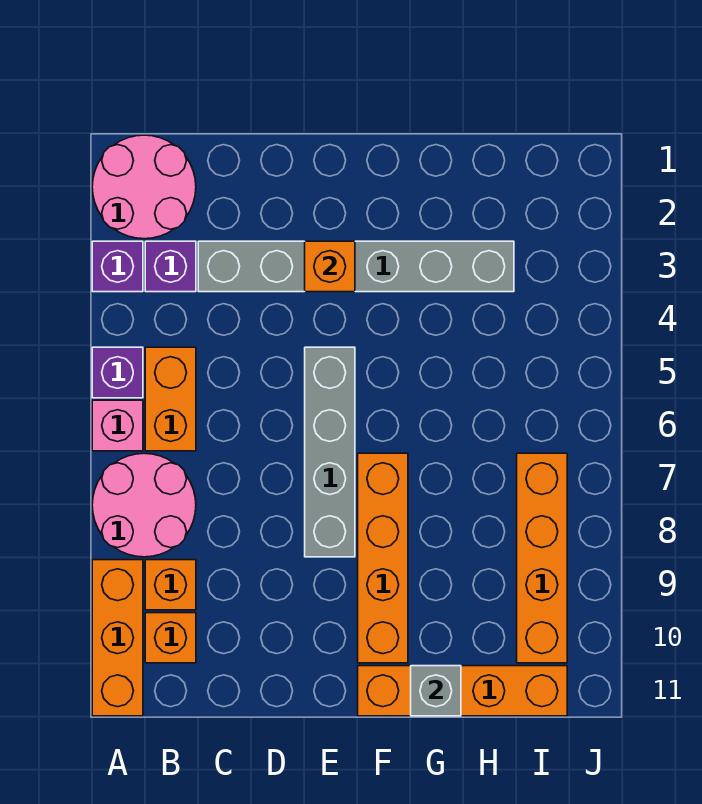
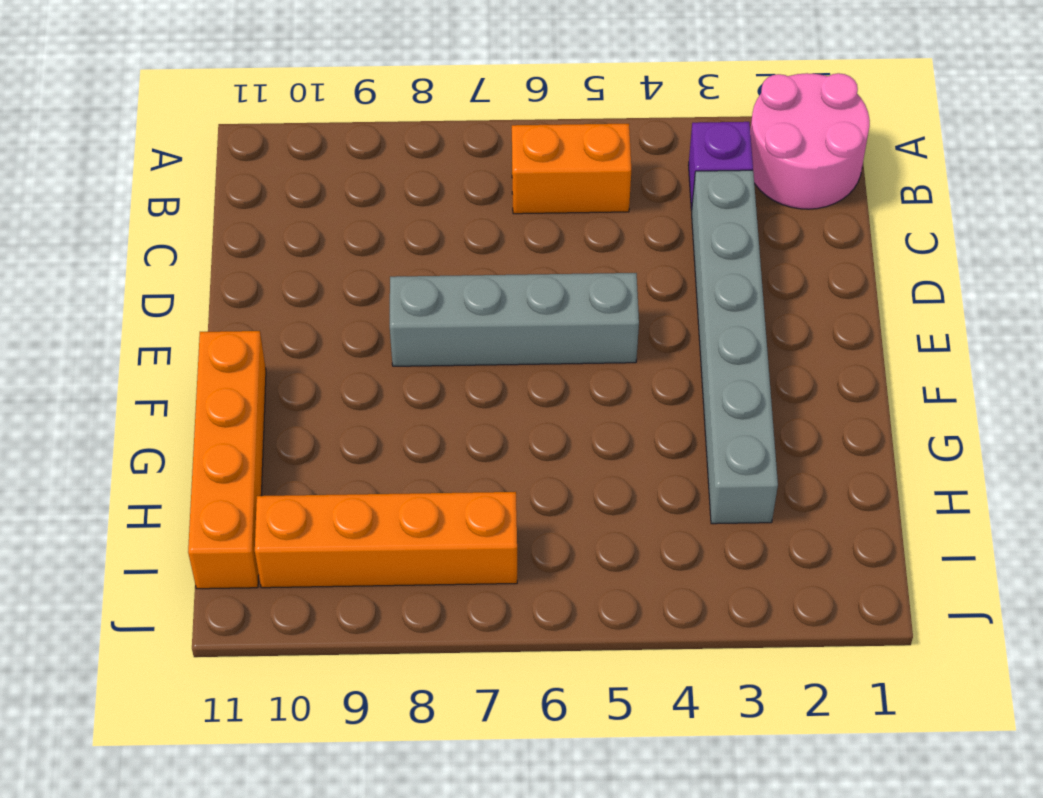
none -> purple brick A3 level 1
none -> purple brick A5 level 1
none -> pink brick A6 level 1

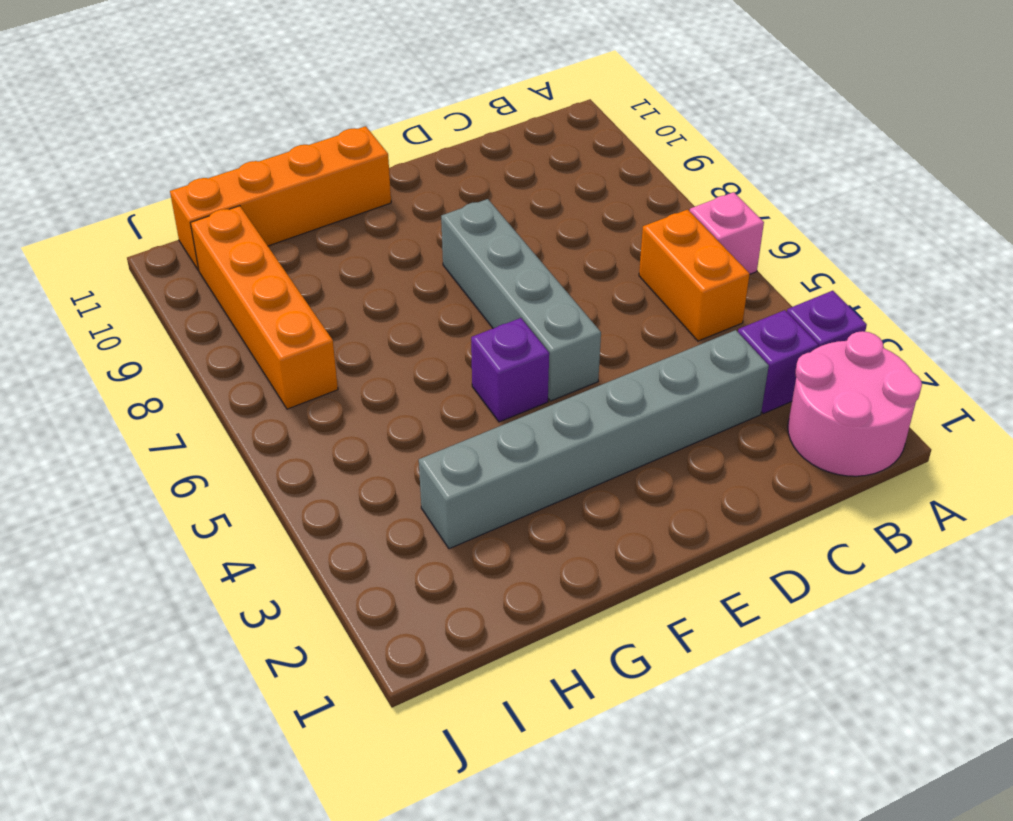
purple brick F5 level 1 -> purple brick A5 level 1
none -> pink round brick A7:B8 level 1
none -> orange brick A9:A11 level 1
none -> orange brick B9 level 1

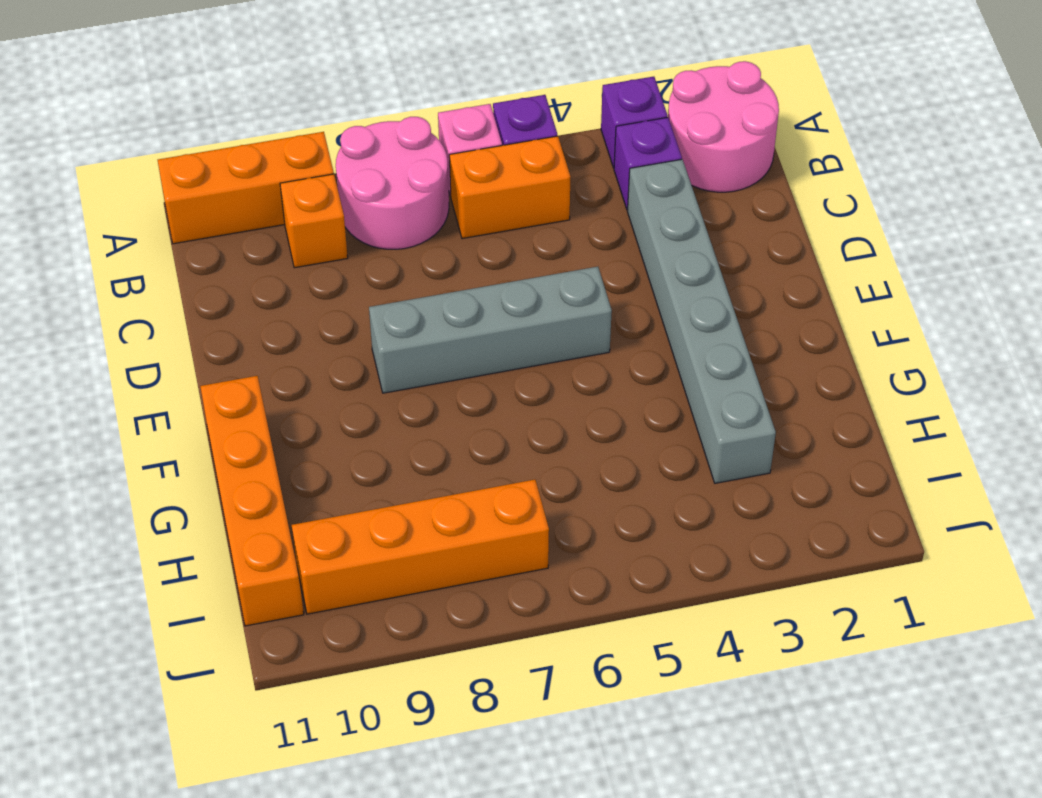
none -> orange brick B10 level 1
none -> orange brick F7:F10 level 1
none -> orange brick E3 level 2

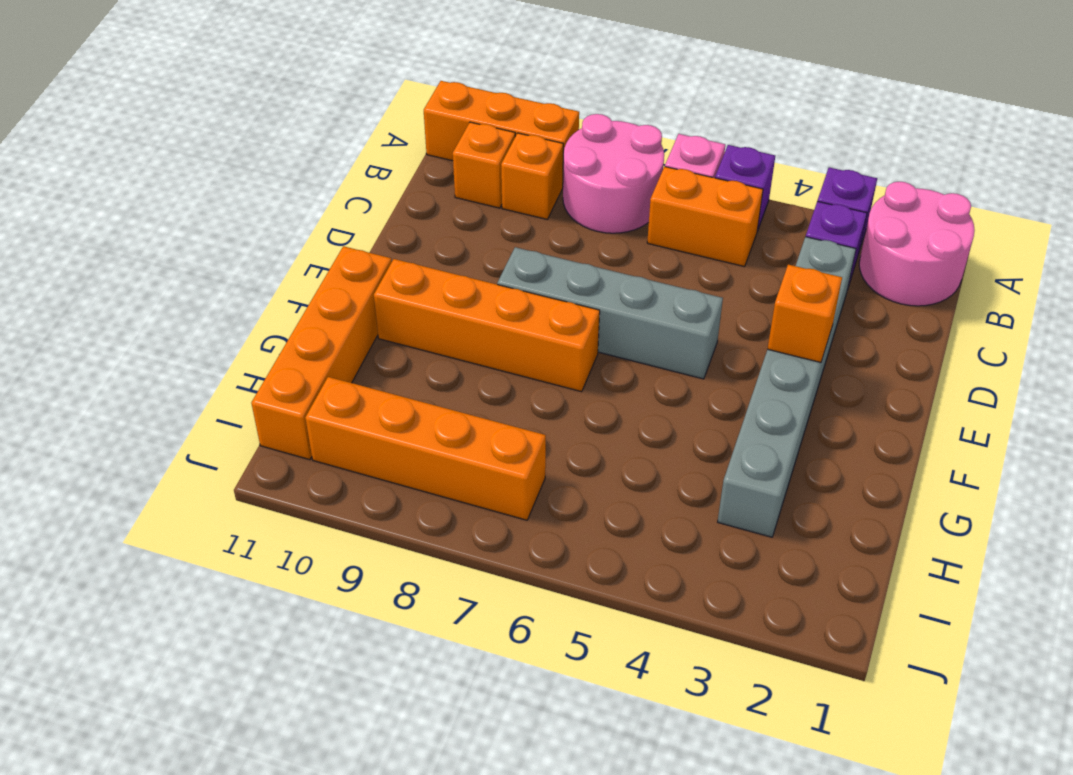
none -> grey brick G11 level 2

